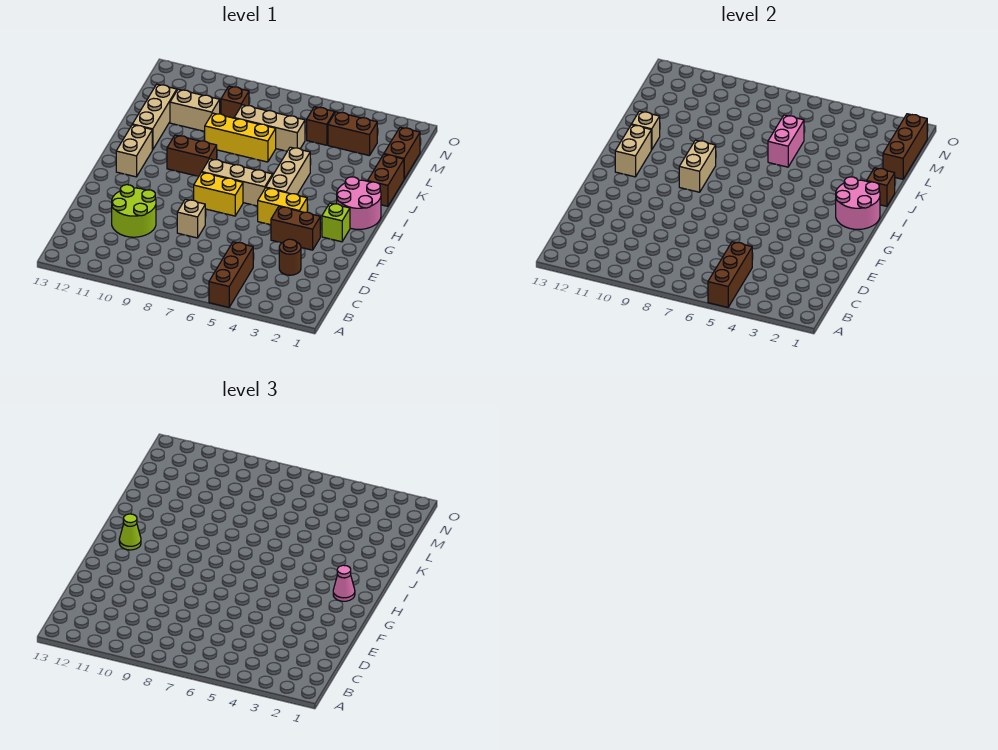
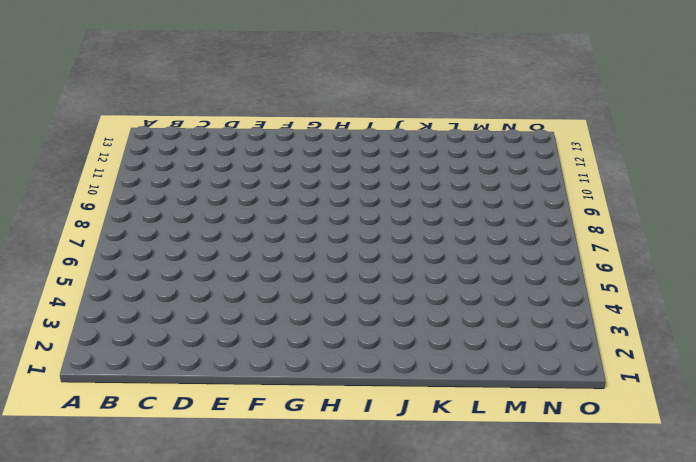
none -> brown brick A5:C5 level 1
none -> brown round brick D3 level 1
none -> lime round brick D10:E11 level 1
none -> tan brick E8 level 1

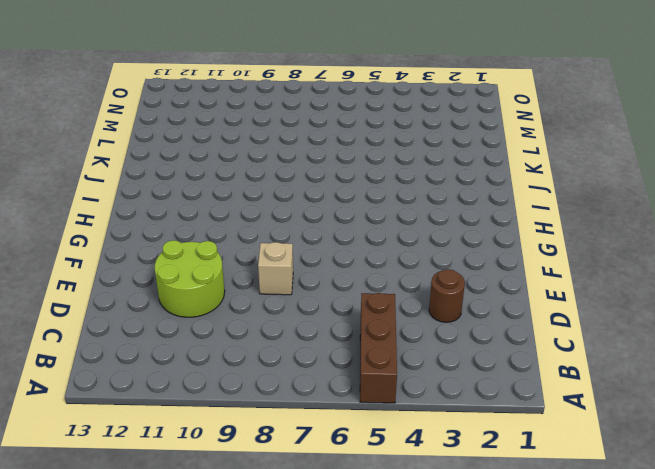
none -> brown brick F3:F4 level 1
none -> lime brick G2 level 1
none -> yellow brick G4:G5 level 1
none -> yellow brick G7:G8 level 1

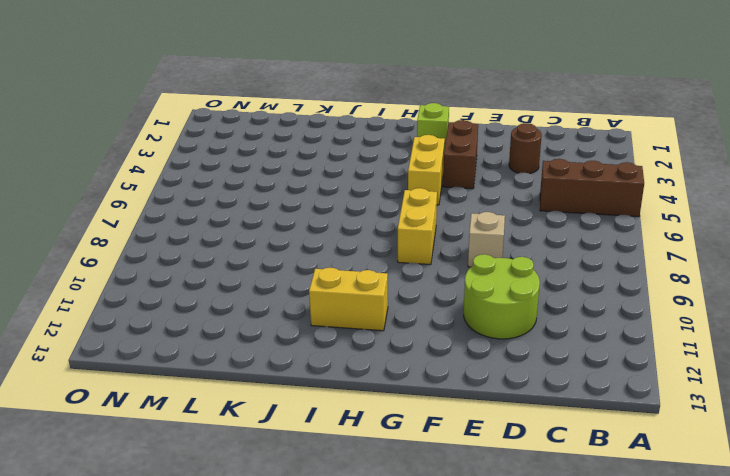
yellow brick H11:I11 level 1 -> none
none -> pink round brick H1:I2 level 1
none -> tan brick H5:J5 level 1
none -> tan brick H6:H8 level 1
none -> tan brick H12:I12 level 1

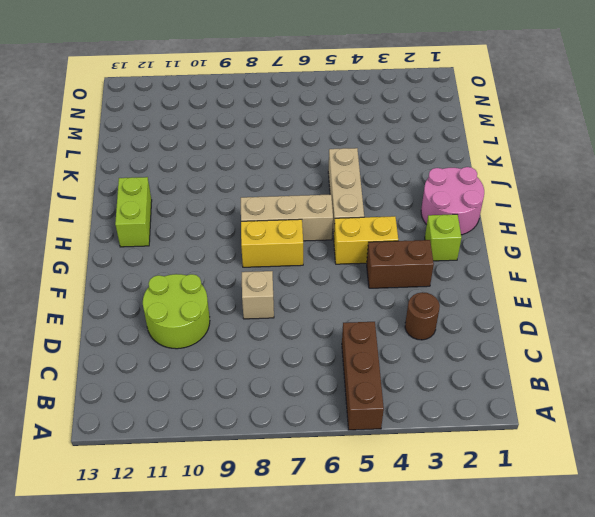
lime brick H12:I12 level 1 -> tan brick H12:I12 level 1
none -> brown brick I9:I10 level 1
none -> brown brick J1:K1 level 1
none -> tan brick J12:L12 level 1
none -> yellow brick K7:K9 level 1

